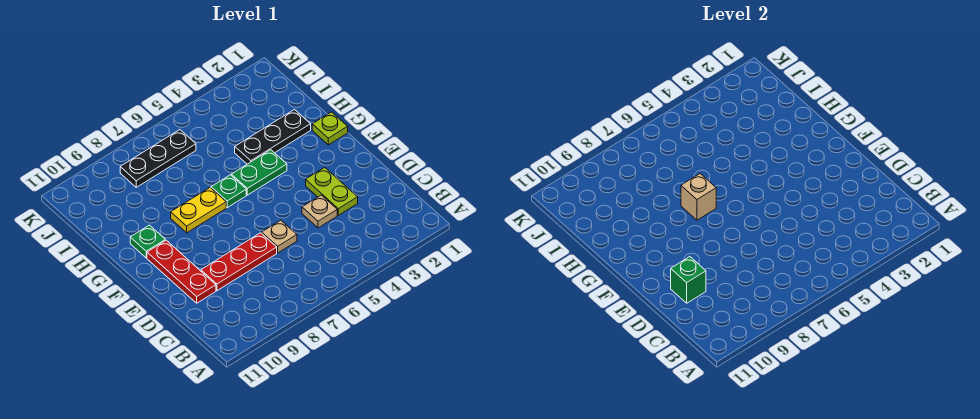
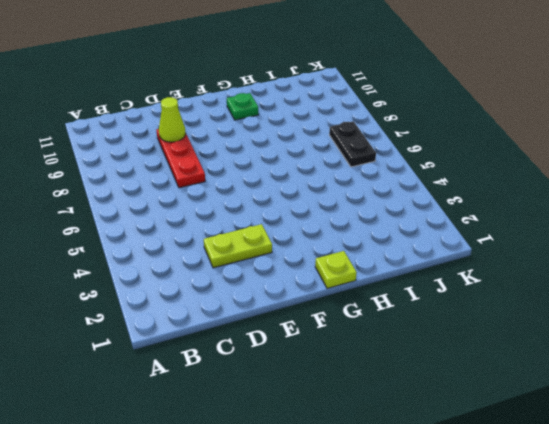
lime cone D9 level 2 -> none
black plate J6:J7 level 1 -> black plate J6:J8 level 1
none -> tan plate D4 level 1
none -> tan plate D6 level 1
none -> red plate D10:F10 level 1

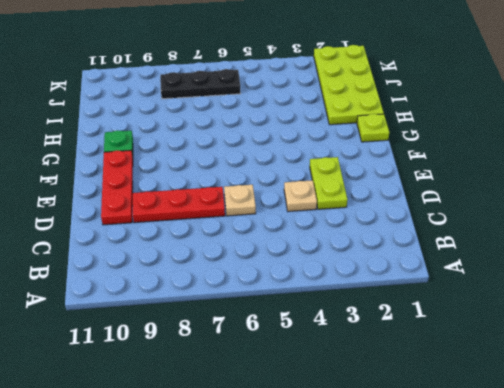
lime plate H1:K2 level 1 -> black plate H2:H4 level 1
none -> green plate G4:G5 level 1
none -> green plate G6 level 1
none -> yellow plate G7:G8 level 1

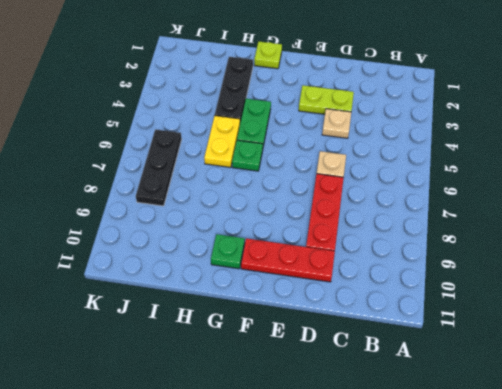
yellow plate H5:H6 level 1 -> yellow plate G7:G8 level 1
none -> green brick D10 level 2
none -> tan brick G7 level 2

